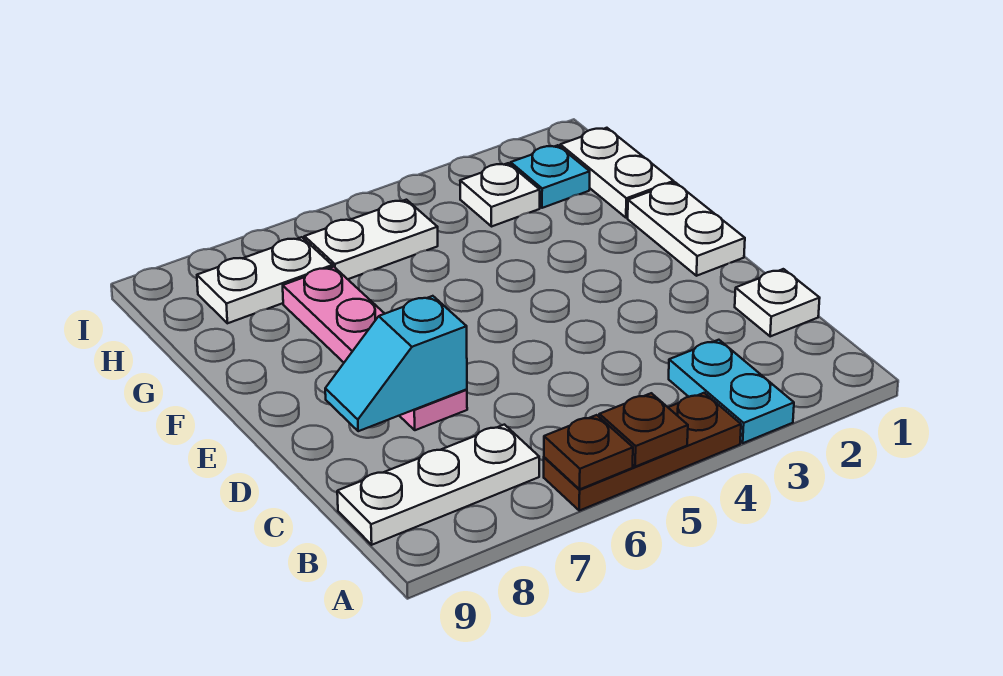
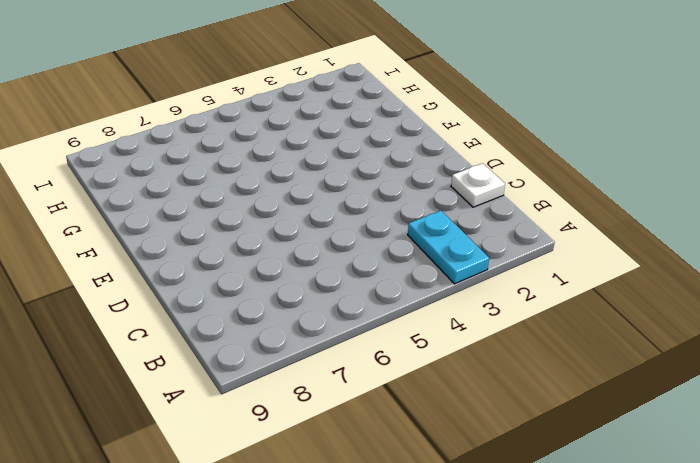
none -> brown plate A4:A6 level 1
none -> white plate B7:B9 level 1
none -> pink plate D7:G7 level 1

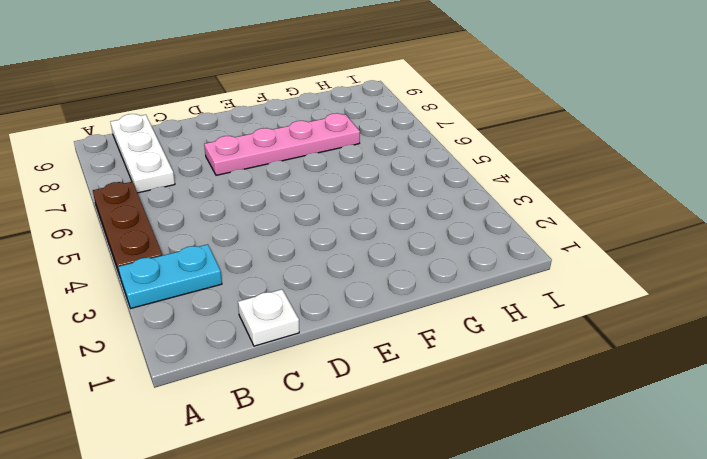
none -> white plate E1:F1 level 1
none -> white plate G1:H1 level 1
none -> cyan plate H2 level 1

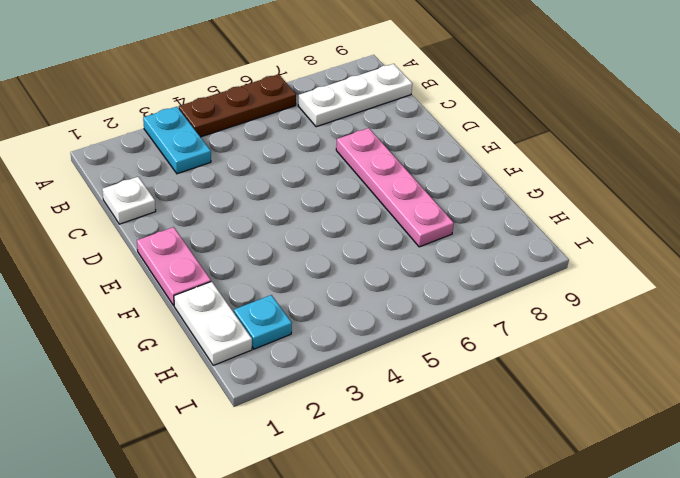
pink plate E1:F1 level 1 -> white plate E1:F1 level 1
none -> white plate H3 level 1
none -> white plate H5:H6 level 1
none -> white plate H7:H8 level 1

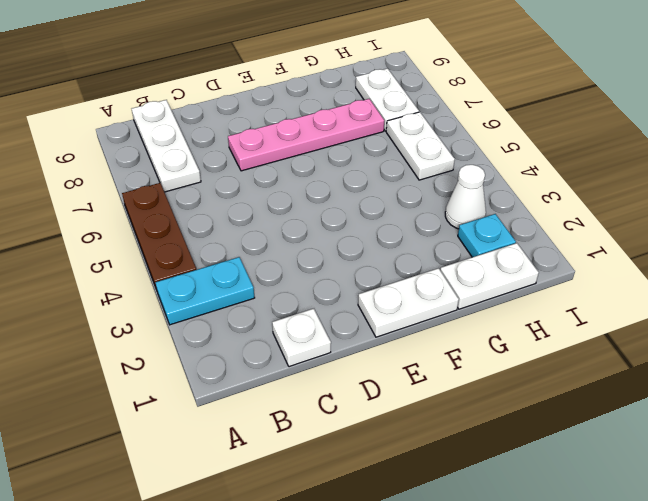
white cone H3 level 1 -> white plate H3 level 1
none -> brown plate A5 level 2
none -> brown plate A6 level 2
none -> cyan slope D7:D8 level 2 top 7

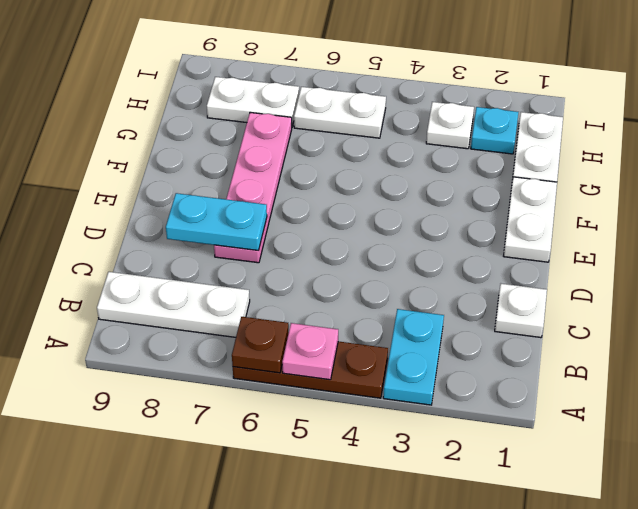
pink plate A5 level 2 -> brown plate A5 level 2
cyan plate D7:D8 level 2 -> cyan slope D7:D8 level 2 top 7

